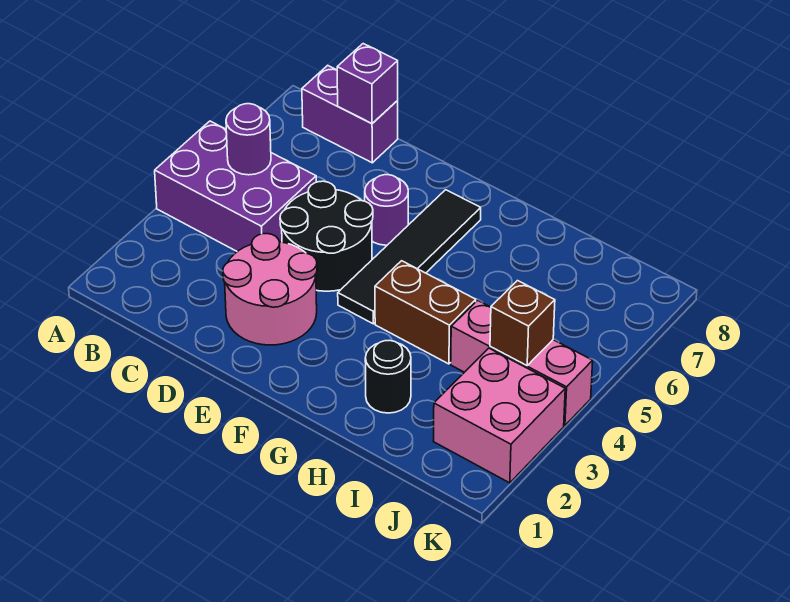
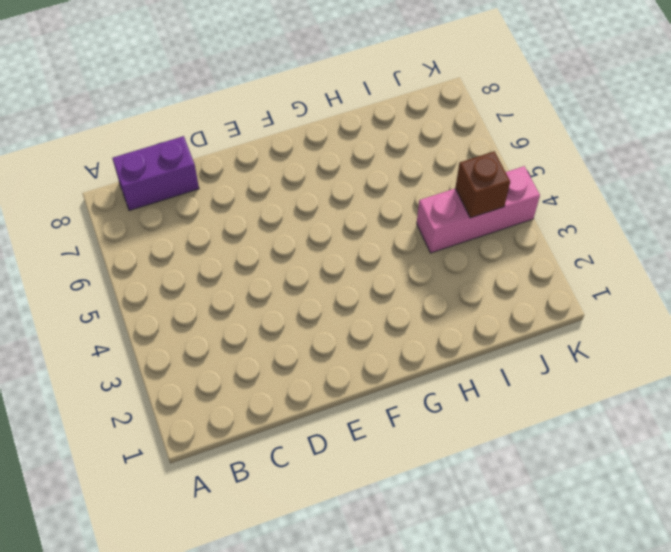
none -> purple brick A4:C5 level 1
none -> pink round brick D2:E3 level 1
none -> black round brick D4:E5 level 1

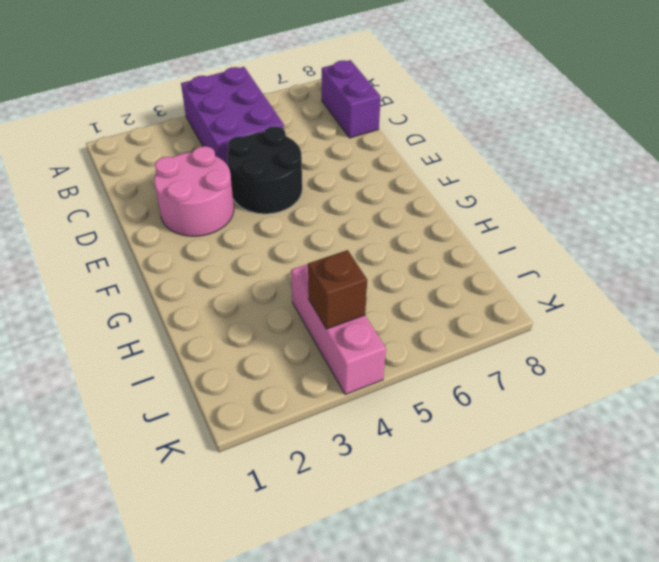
none -> purple round brick E6 level 1
none -> black tile F4:F7 level 1
none -> brown brick G4:H4 level 1

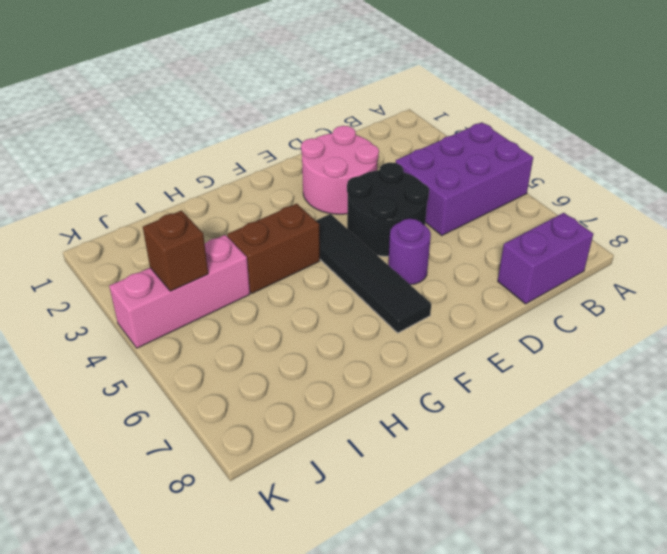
none -> black round brick H2 level 1
none -> pink brick J2:K3 level 1
none -> purple round brick B5 level 2

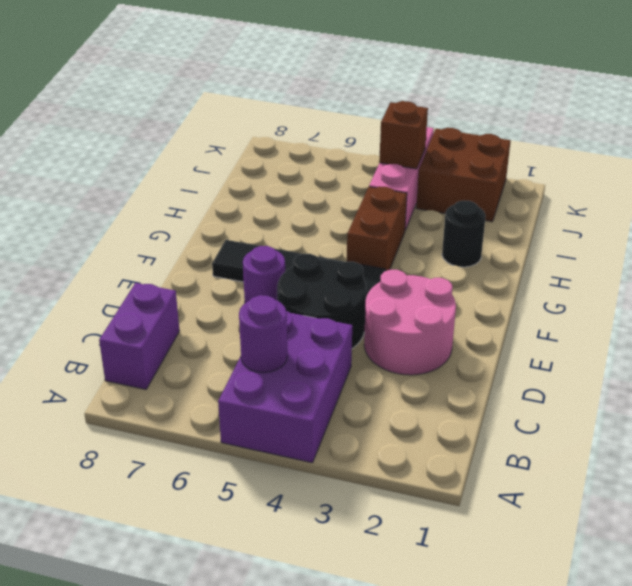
brown brick J2:K3 level 1 -> pink brick J2:K3 level 1
none -> purple brick C8 level 2

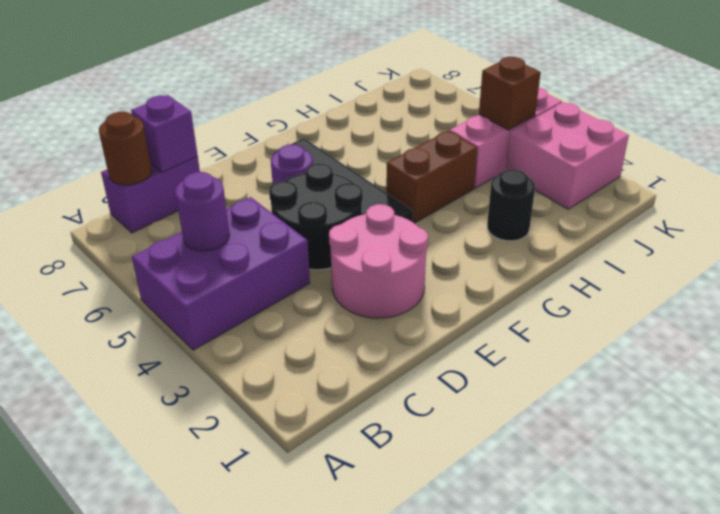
brown round brick B8 level 2 -> none

